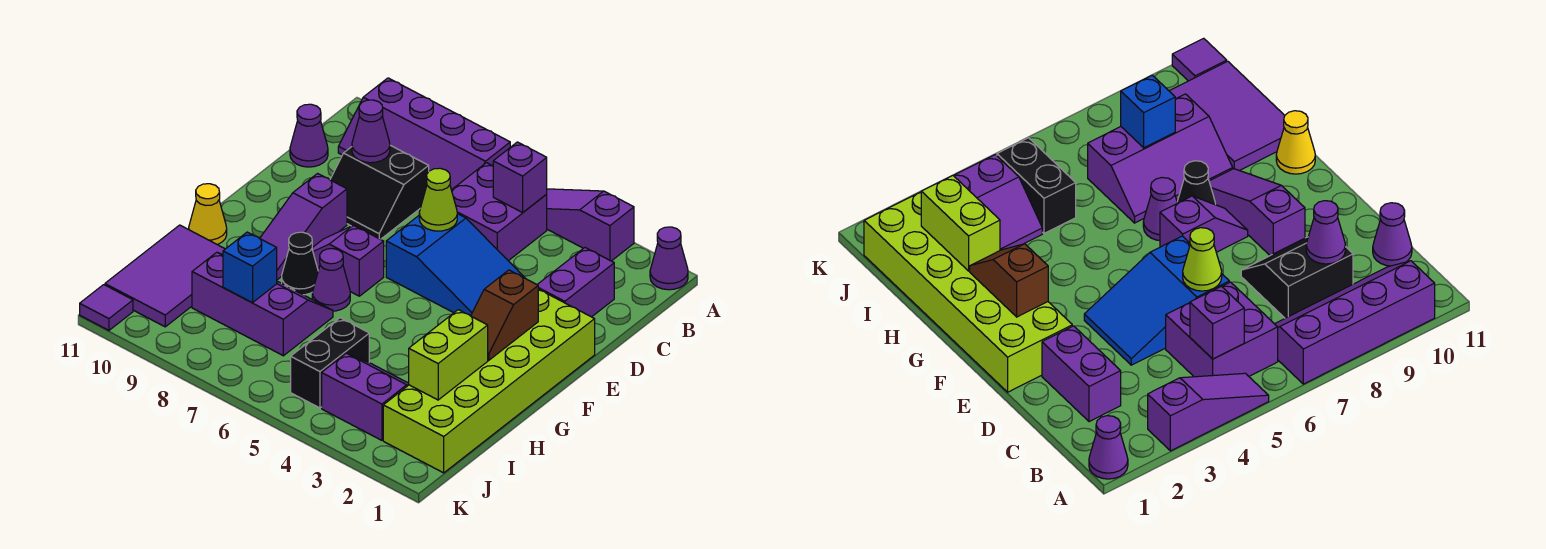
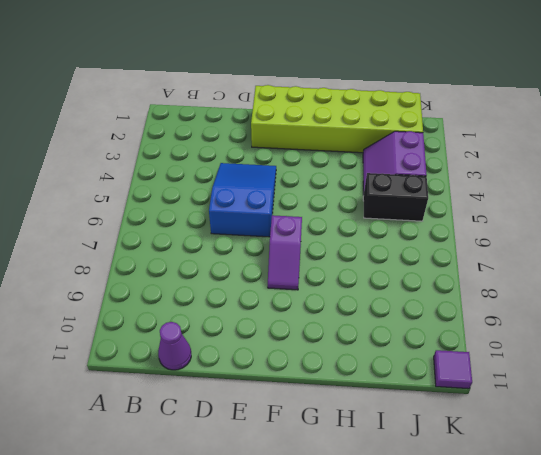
none -> purple cone A1 level 1
none -> purple slope A3:A5 level 1 top 3
none -> purple slope A7:B10 level 1 top A

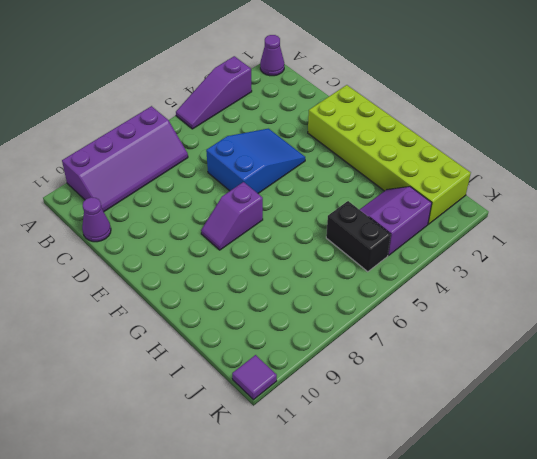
none -> purple brick B5:C6 level 1
none -> purple brick C2:D2 level 1
none -> black slope C8:D9 level 1 top C

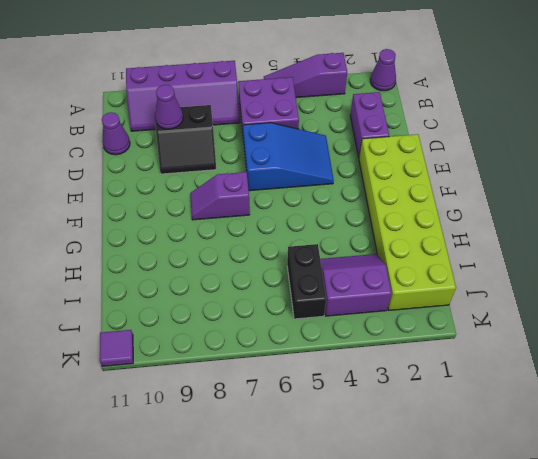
none -> purple slope E9:G9 level 1 top E
none -> purple cone G7 level 1
none -> black cone G8 level 1

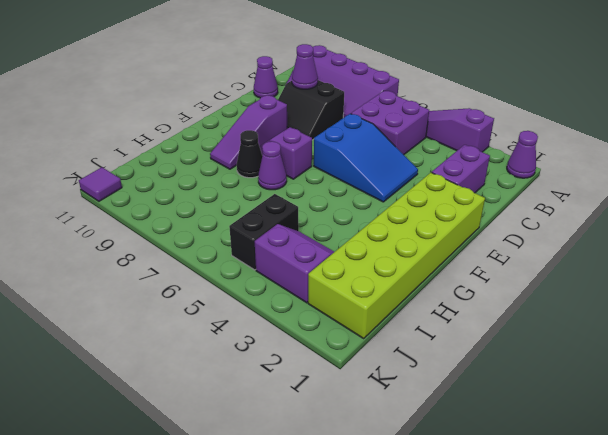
none -> yellow cone G11 level 1
none -> purple slope H7:I9 level 1 top I
none -> purple tile H10:J11 level 1

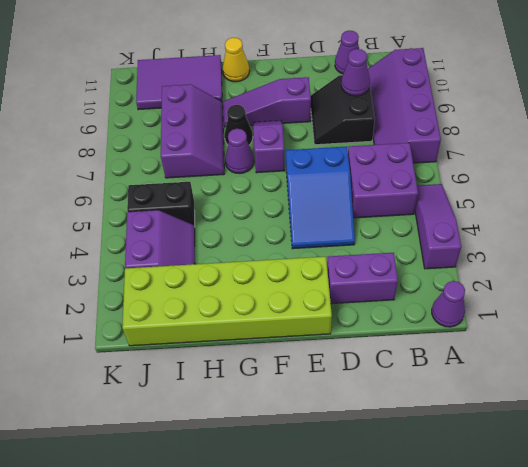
none -> purple tile K11 level 1
none -> purple brick B5 level 2
none -> lime cone D6 level 2

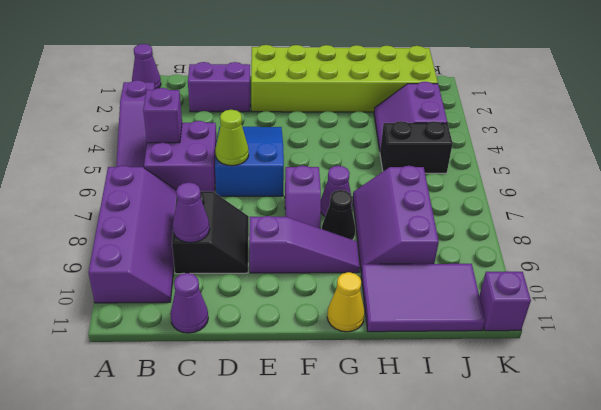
purple brick K11 level 1 -> purple tile K11 level 1
none -> brown slope F2:G2 level 2 top F
none -> lime brick H2:I2 level 2
none -> blue brick I8 level 2

